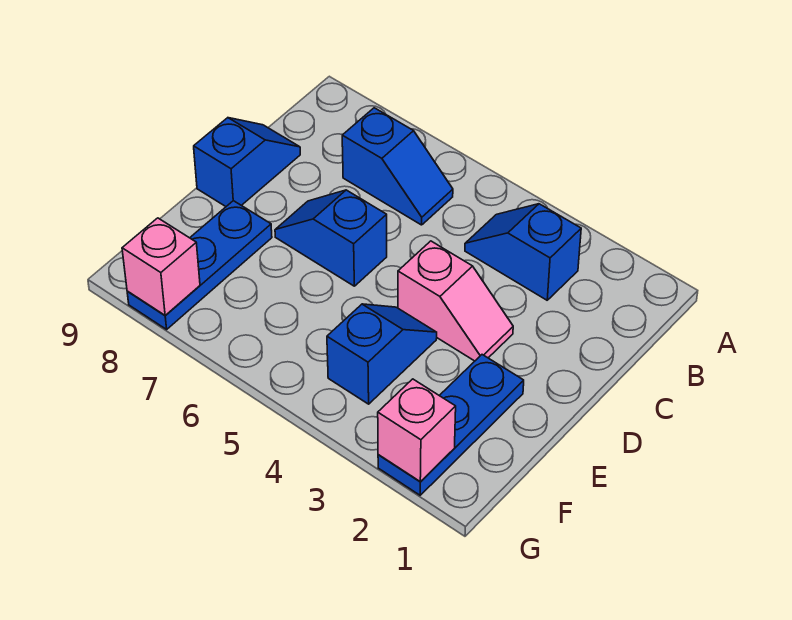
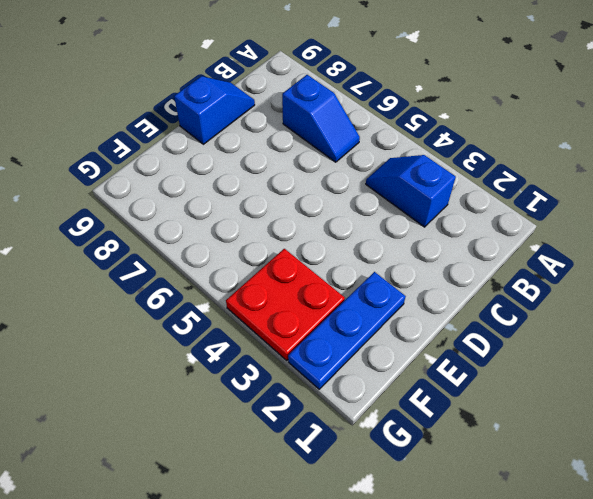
red plate F3:G4 level 1 -> blue slope E4:F4 level 1 top F
none -> pink slope D3:D4 level 1 top 4
none -> blue slope D6:D7 level 1 top 6

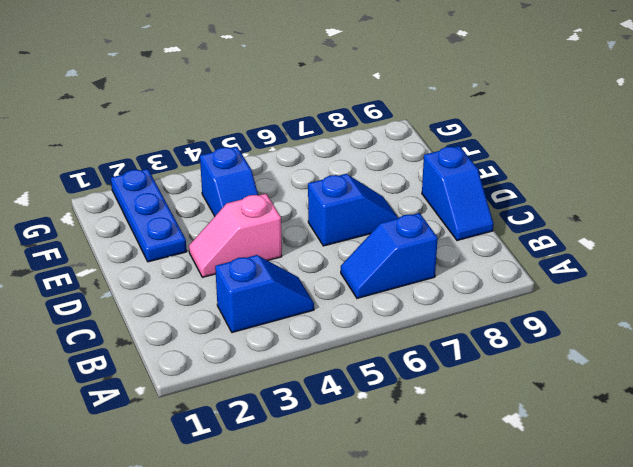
none -> blue plate E8:G8 level 1
none -> pink brick G2 level 2

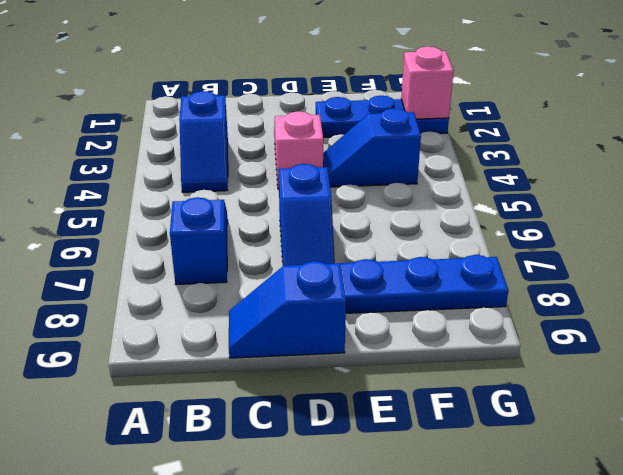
none -> pink brick G8 level 2

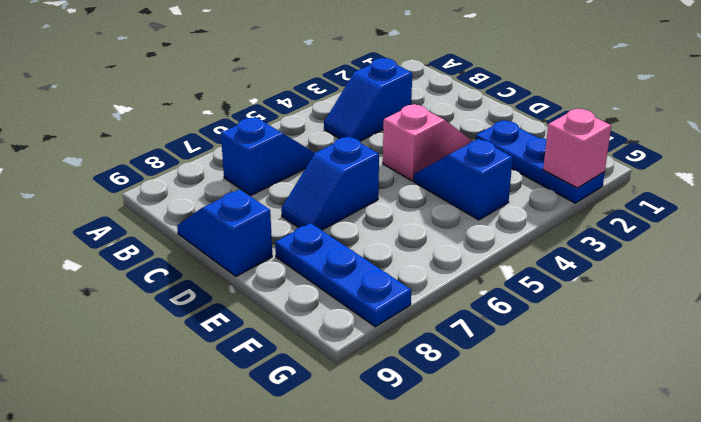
none -> pink brick G8 level 2

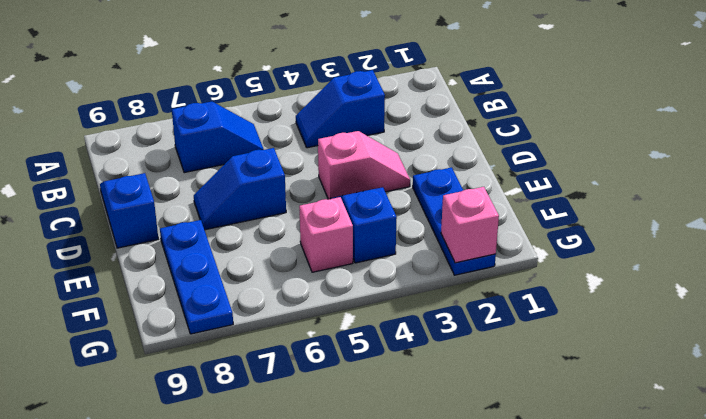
pink brick F5 level 1 -> pink brick G8 level 2

